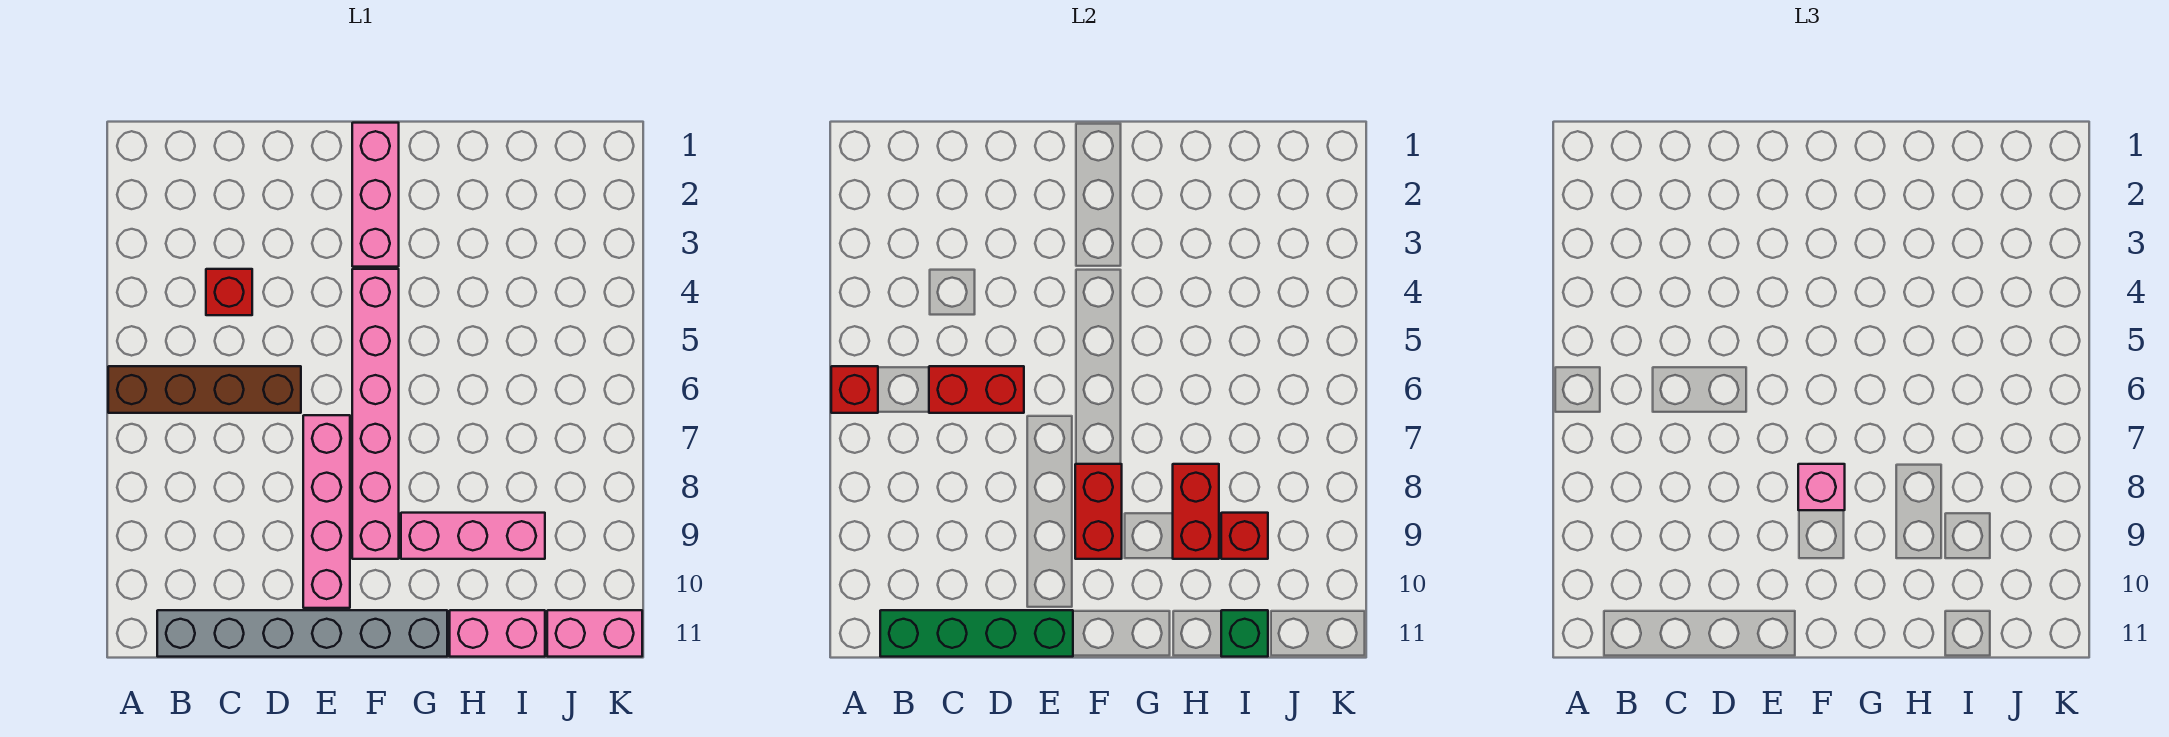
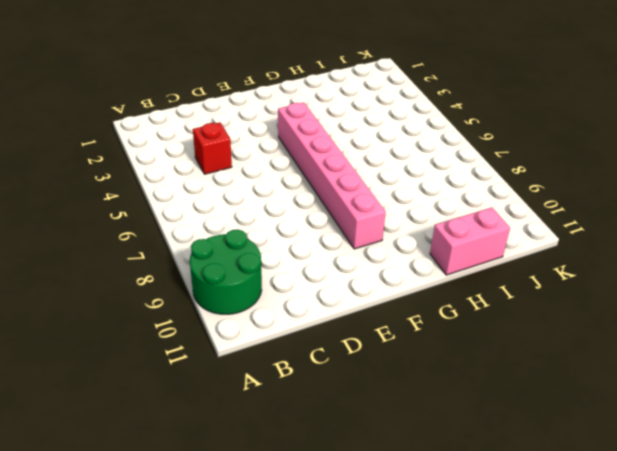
green round brick A9:B10 level 1 -> none
none -> brown brick A6:D6 level 1
none -> grey brick B11:G11 level 1
none -> pink brick E7:E10 level 1

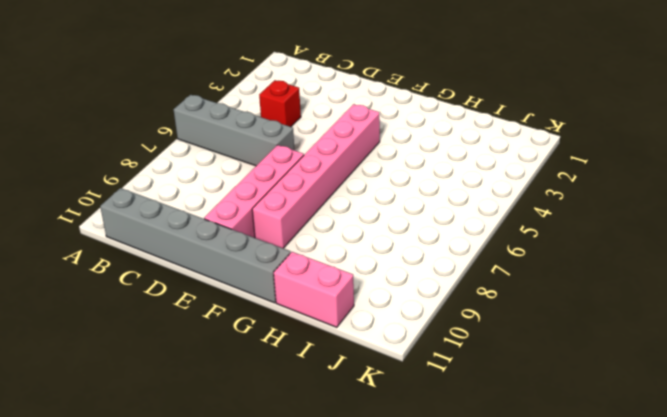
grey brick A6:D6 level 1 -> brown brick A6:D6 level 1
none -> pink brick F1:F3 level 1
none -> pink brick G9:I9 level 1
none -> pink brick J11:K11 level 1

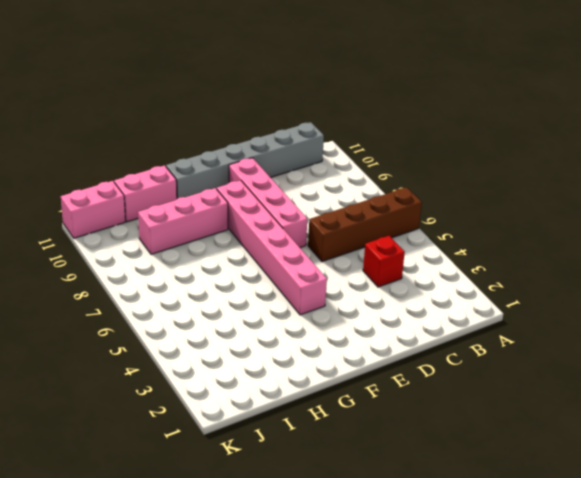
none -> pink brick F1:F3 level 1
none -> red brick A6 level 2
none -> green brick B11:E11 level 2

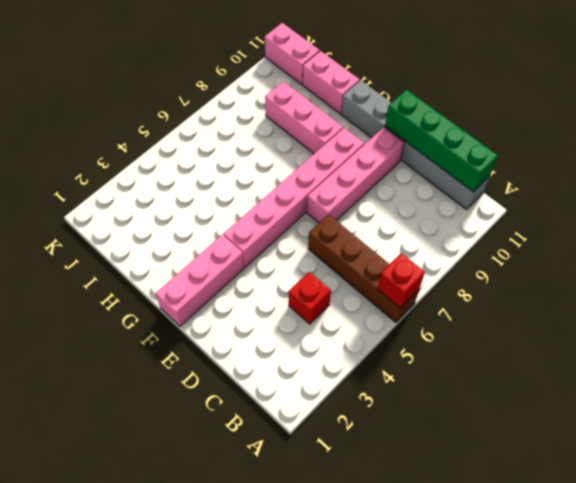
none -> red brick C6:D6 level 2
none -> red brick F8:F9 level 2
none -> red brick H8:H9 level 2

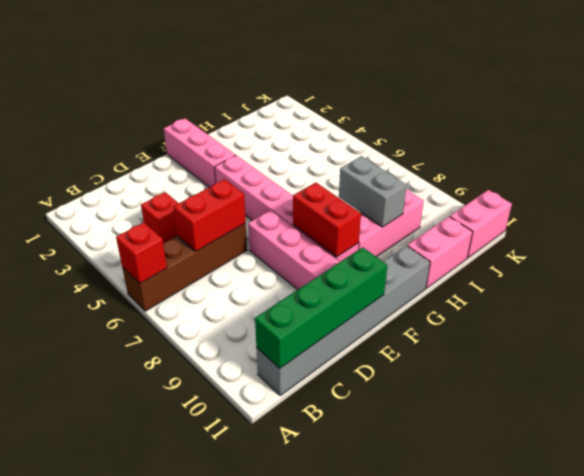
grey brick H8:H9 level 2 -> red brick H8:H9 level 2
none -> red brick I9 level 2
none -> green brick I11 level 2
none -> pink brick F8 level 3

